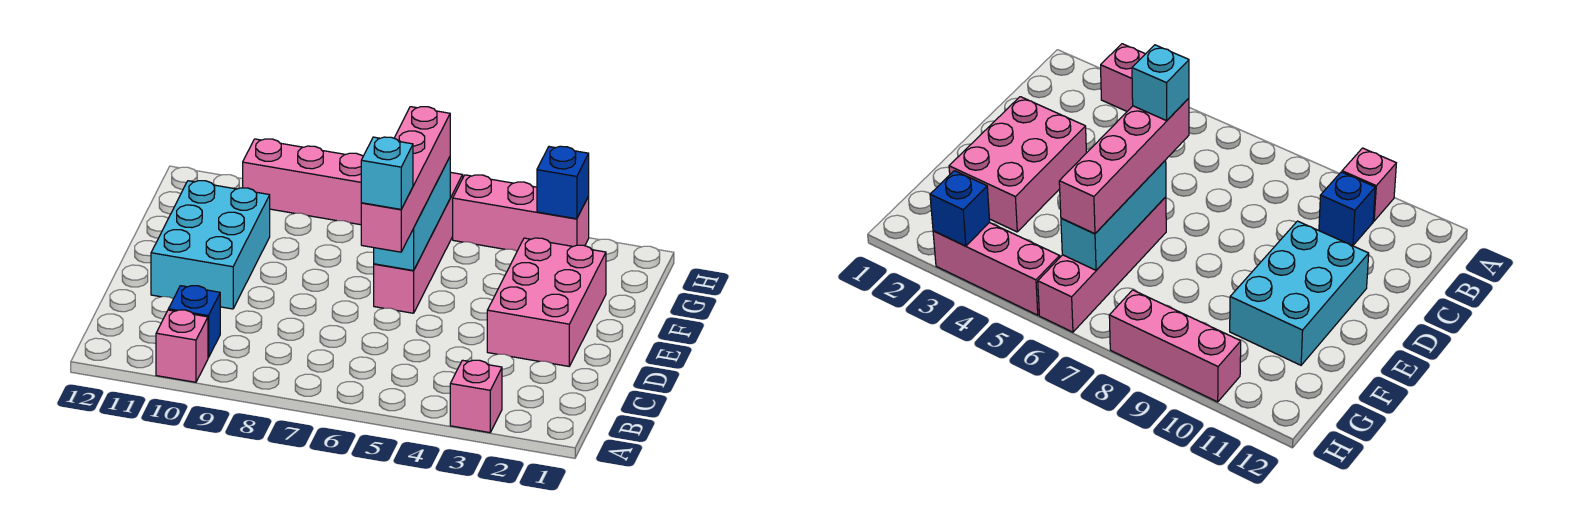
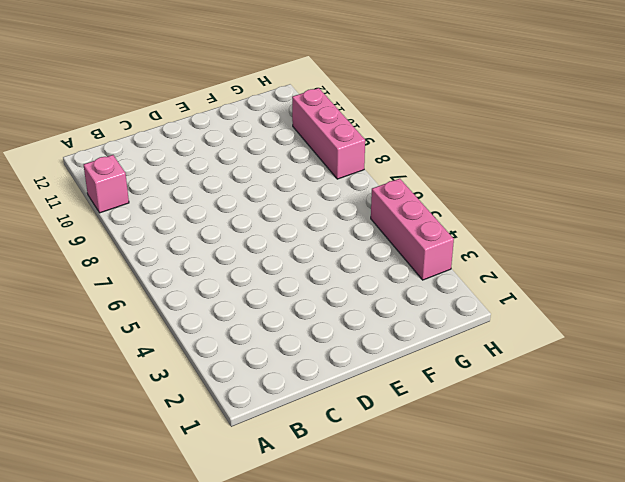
none -> pink brick A3 level 1
none -> blue brick B10 level 1
none -> pink brick D2:F3 level 1

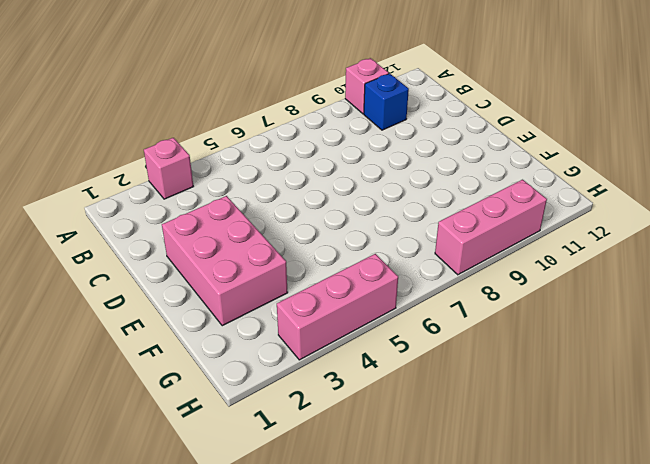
none -> cyan brick D10:F11 level 1
none -> pink brick E6:H6 level 1
none -> cyan brick E6:G6 level 2

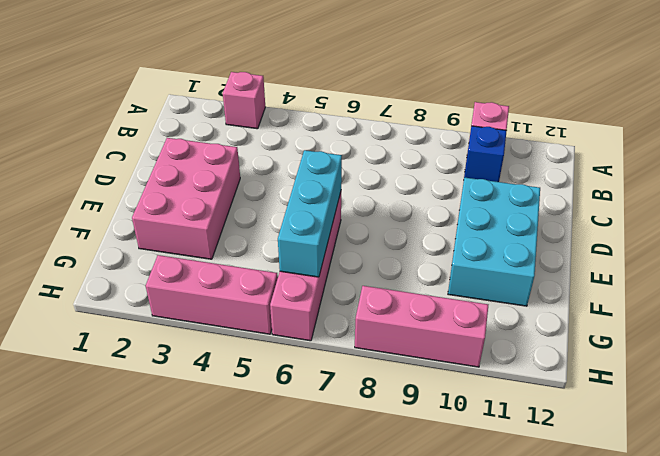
none -> blue brick H3 level 2
none -> pink brick D6:G6 level 3
none -> cyan brick D6 level 4

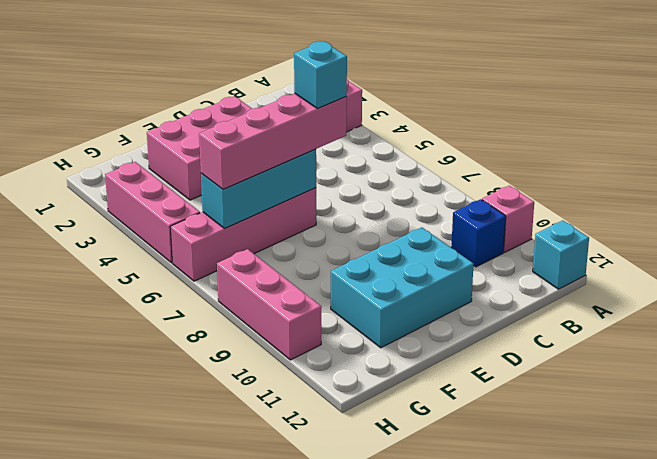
cyan brick A12 level 1 -> none
none -> blue brick H3 level 2

